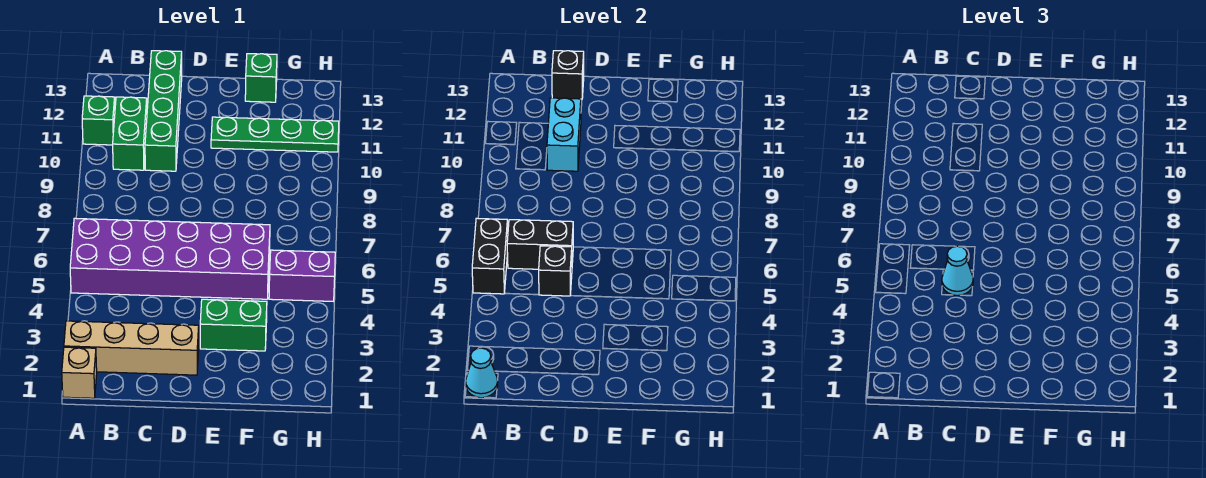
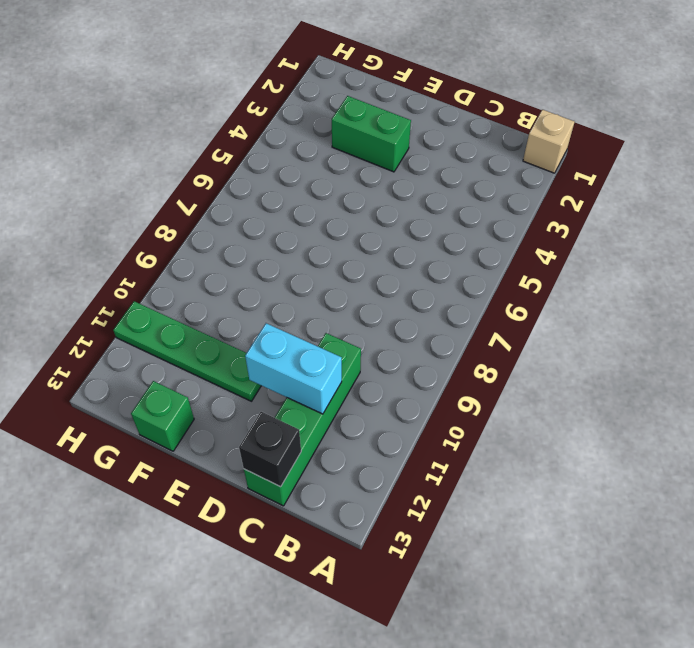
cyan brick C11:D11 level 2 -> cyan brick C10:C11 level 2
none -> tan brick A2:D2 level 1
none -> purple brick A5:F6 level 1
none -> green brick A11 level 1

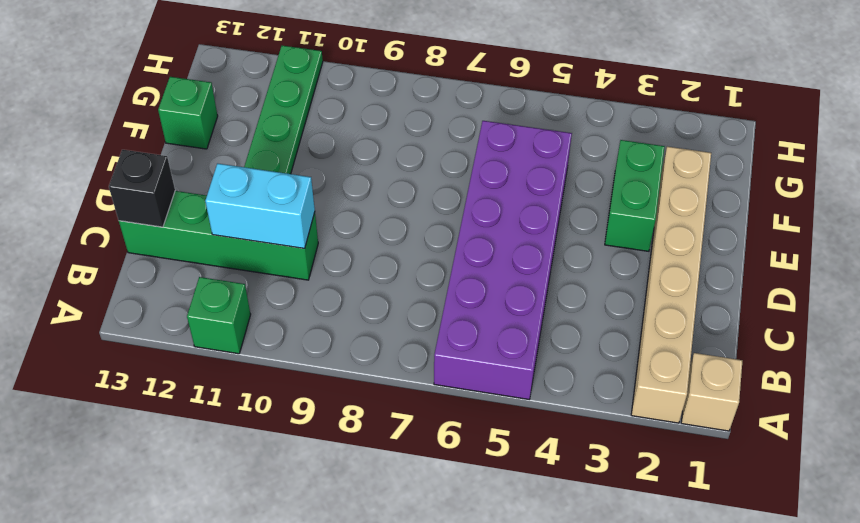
tan brick A2:F2 level 1 -> tan brick A2:D2 level 1
none -> green brick B10:B11 level 1
none -> purple brick G5:H5 level 1
none -> cyan cone A1 level 2

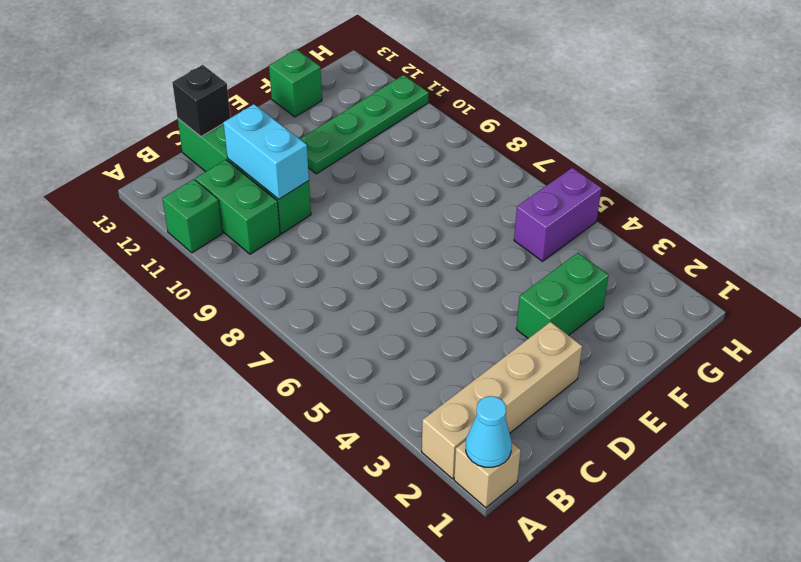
none -> purple brick A5:F6 level 1
none -> black brick A5:A6 level 2
none -> black brick B6:C6 level 2

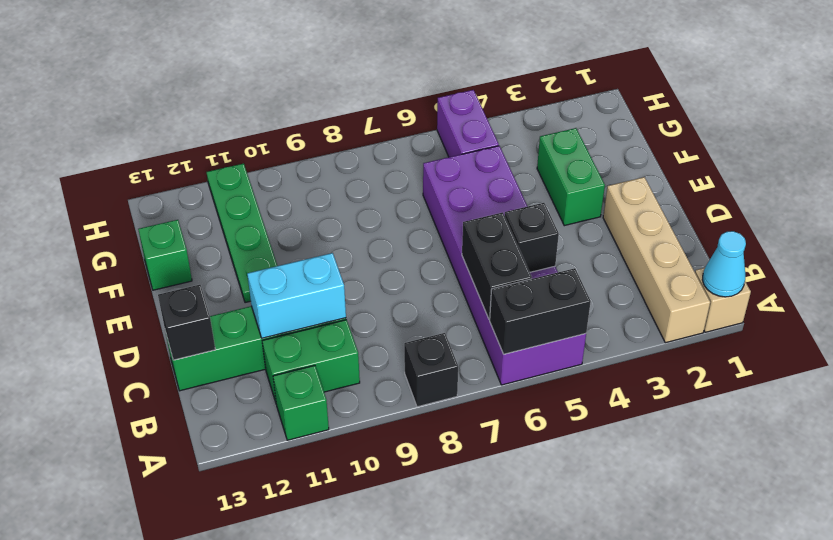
black brick A8 level 1 -> none
none -> cyan cone C5 level 3

